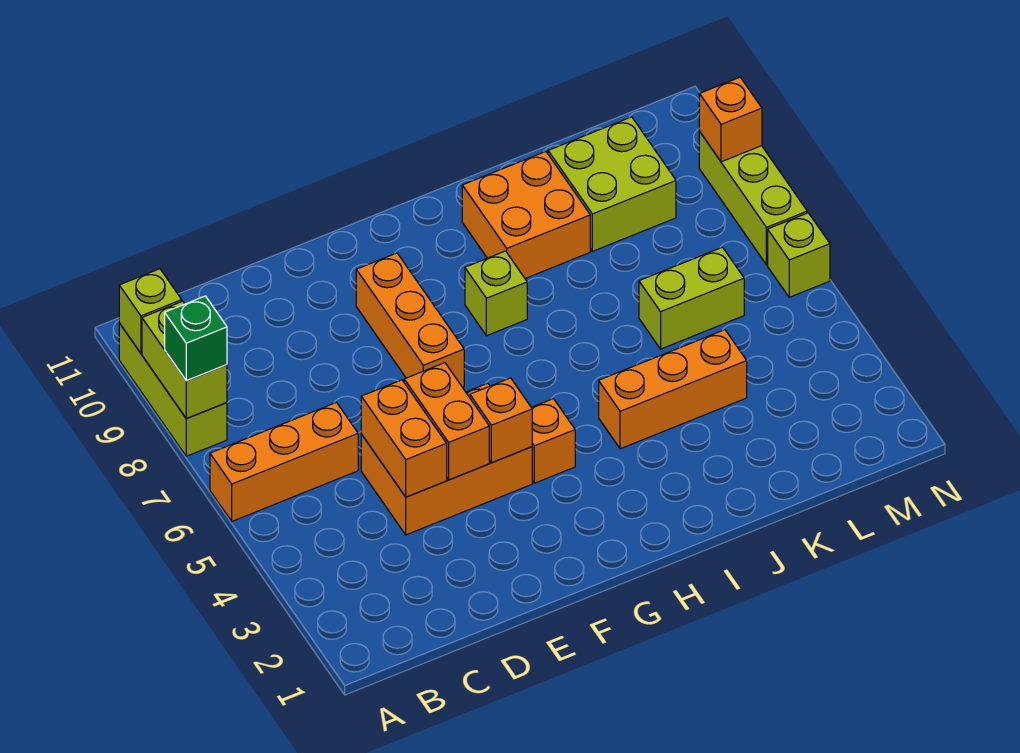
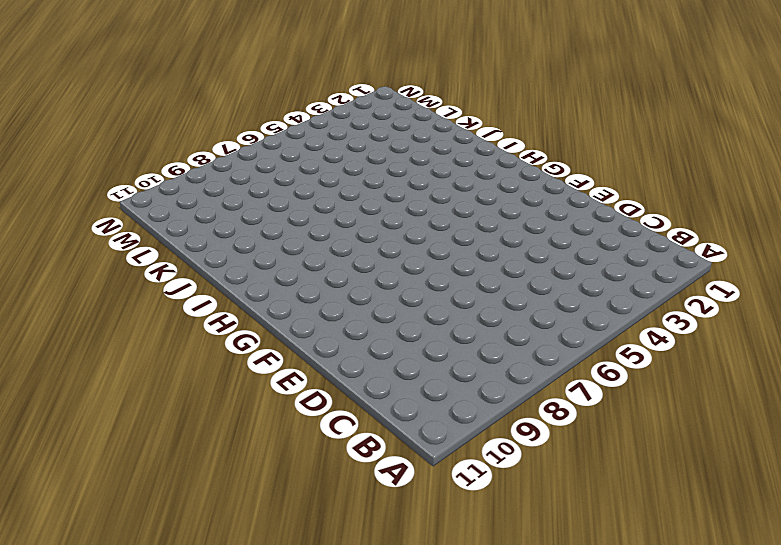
none -> orange brick A6:C6 level 1
none -> lime brick A8:A10 level 1
none -> orange brick D4:F5 level 1

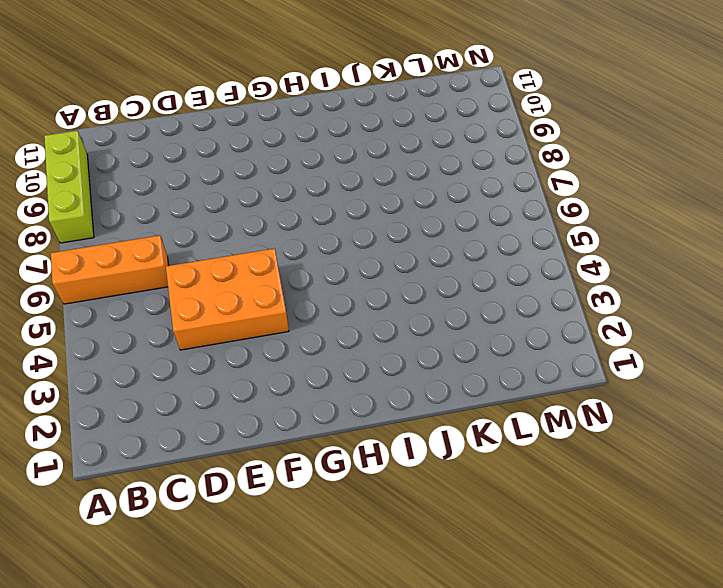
none -> orange brick F7:F9 level 1
none -> orange brick G4 level 1
none -> lime brick H8 level 1

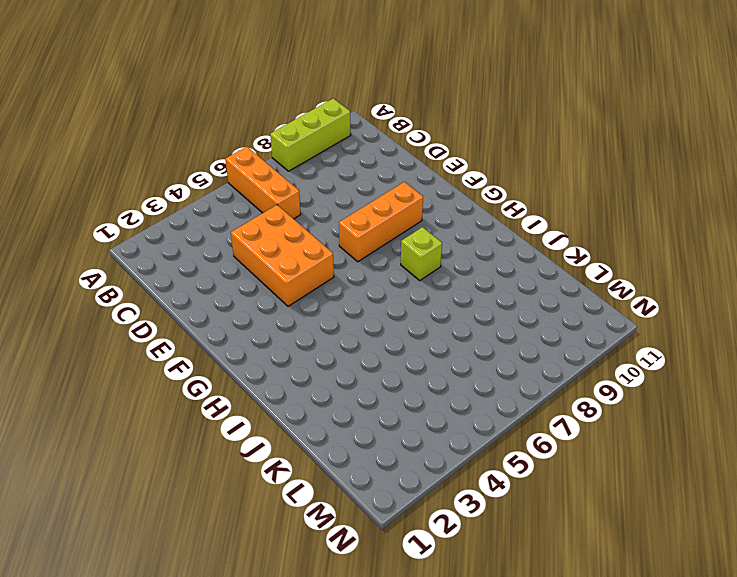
none -> orange brick G4 level 1
none -> orange brick I4:K4 level 1
none -> orange brick I9:J10 level 1

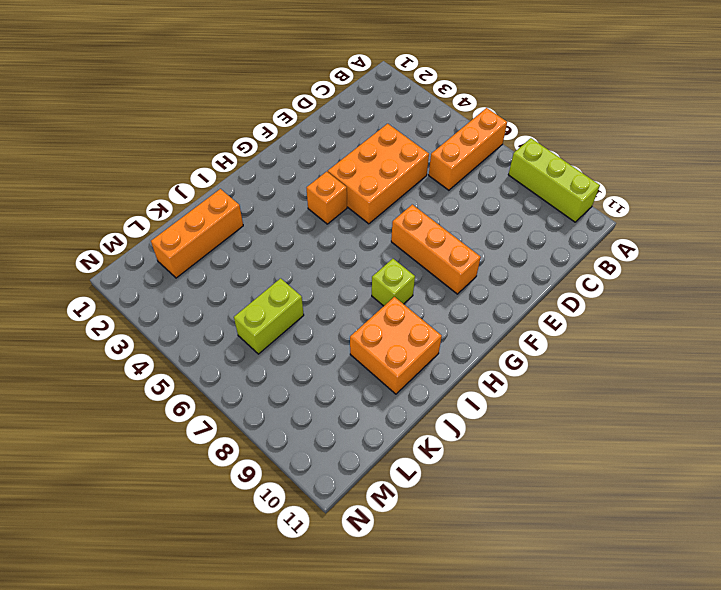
orange brick J2:L2 level 1 -> orange brick I4:K4 level 1
none -> lime brick K9:L10 level 1
none -> lime brick N6 level 1
none -> lime brick N7:N9 level 1

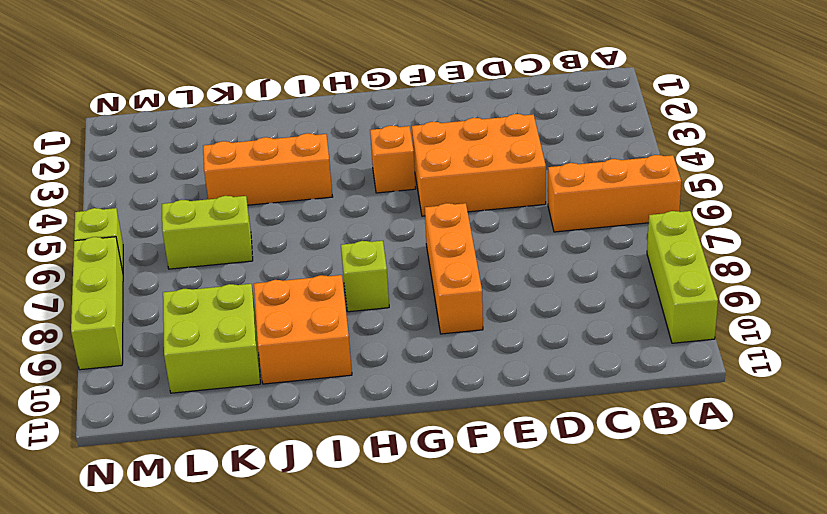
none -> lime brick A8:A9 level 2
none -> lime brick A10 level 2
none -> orange brick D4:D5 level 2

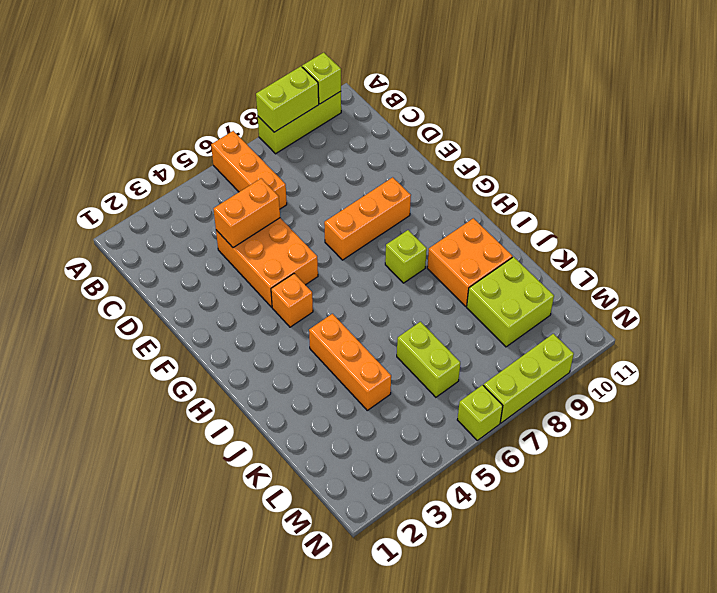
none -> orange brick E4:E5 level 2
none -> orange brick F4 level 2
none -> orange brick N9 level 2

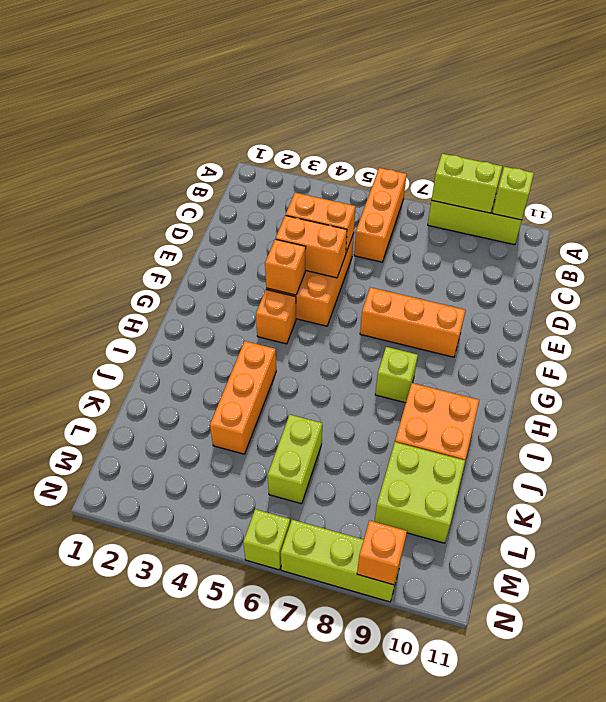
none -> green brick A8 level 3

